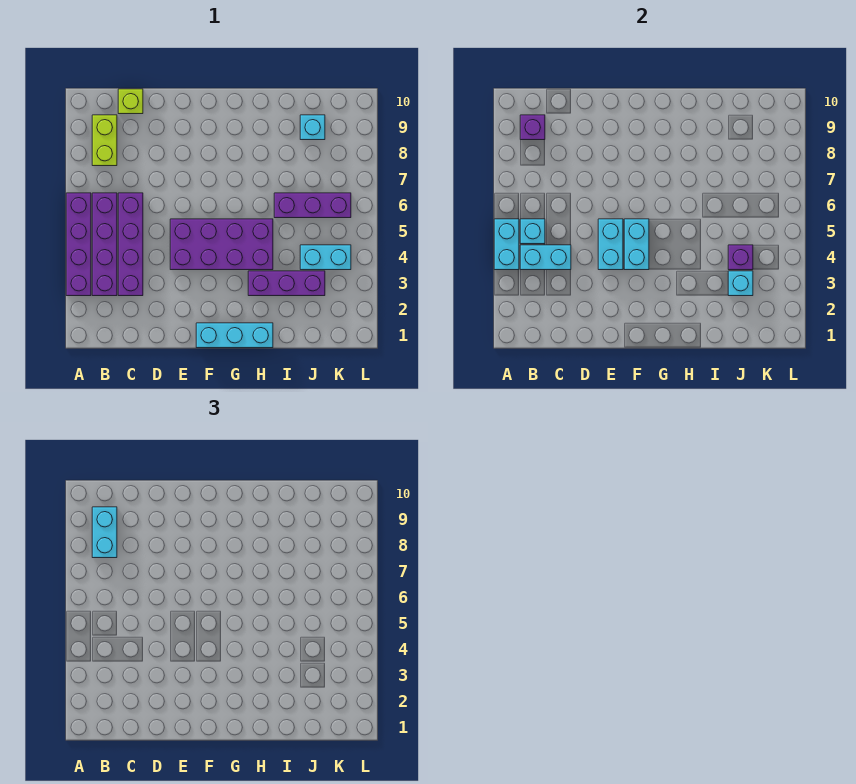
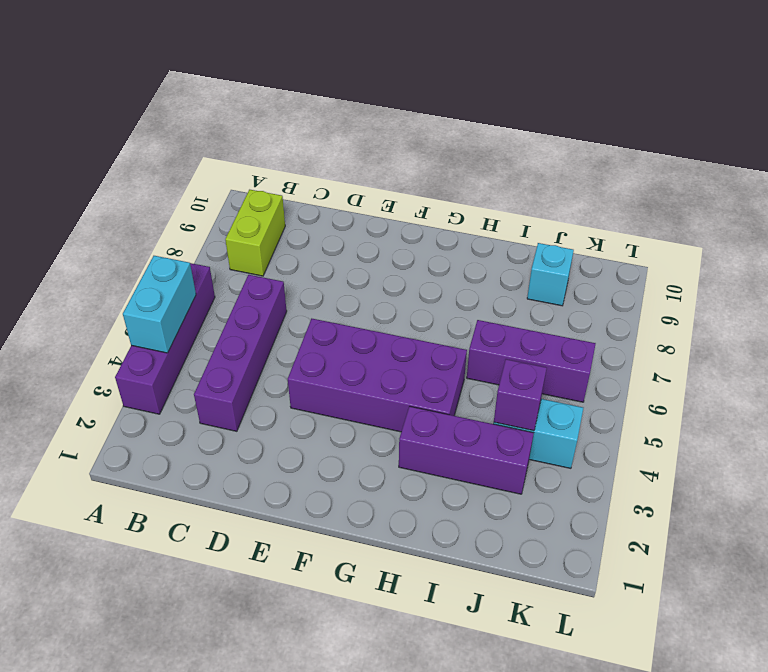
none -> purple brick B3:B6 level 1
none -> lime brick C10 level 1
none -> cyan brick F1:H1 level 1

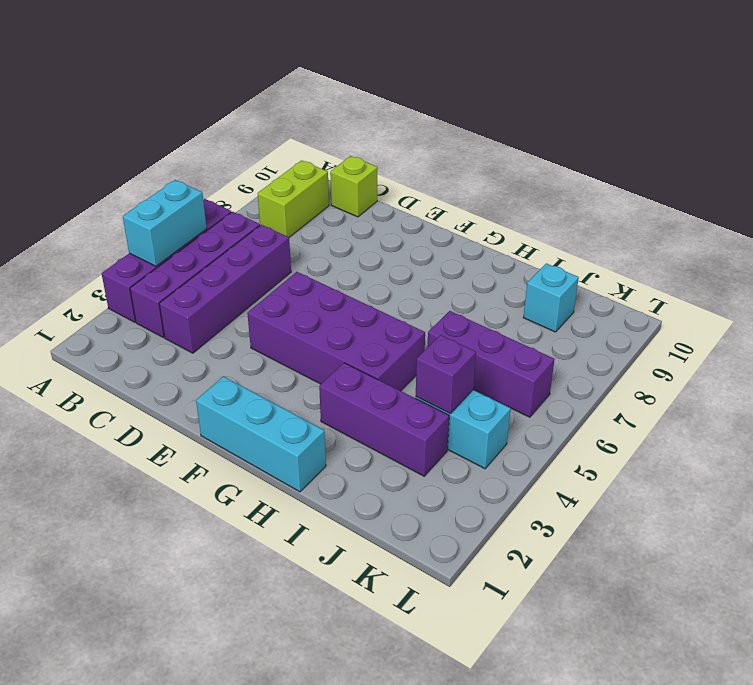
none -> cyan brick B4:C4 level 2
none -> cyan brick B5 level 2
none -> purple brick B9 level 2

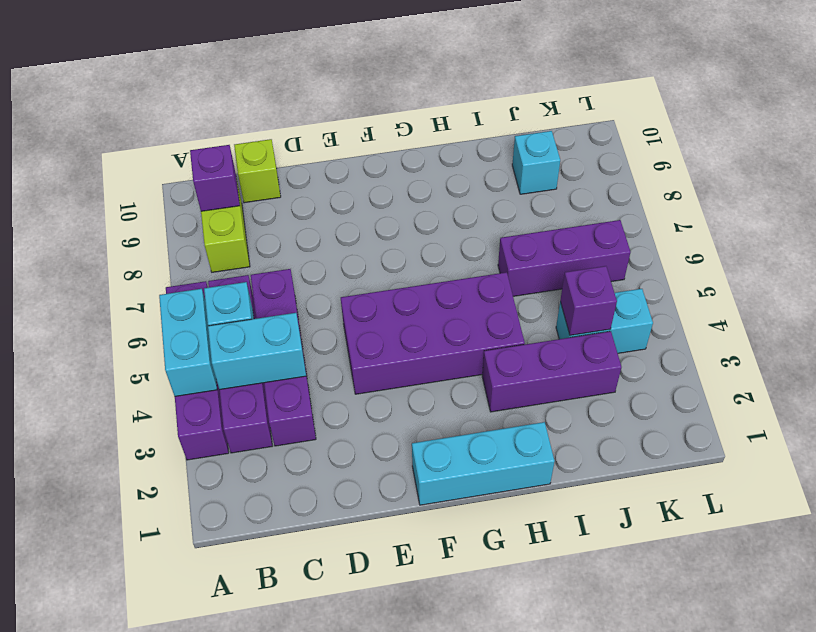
none -> cyan brick E4:E5 level 2
none -> cyan brick F4:F5 level 2
none -> cyan brick J3 level 2

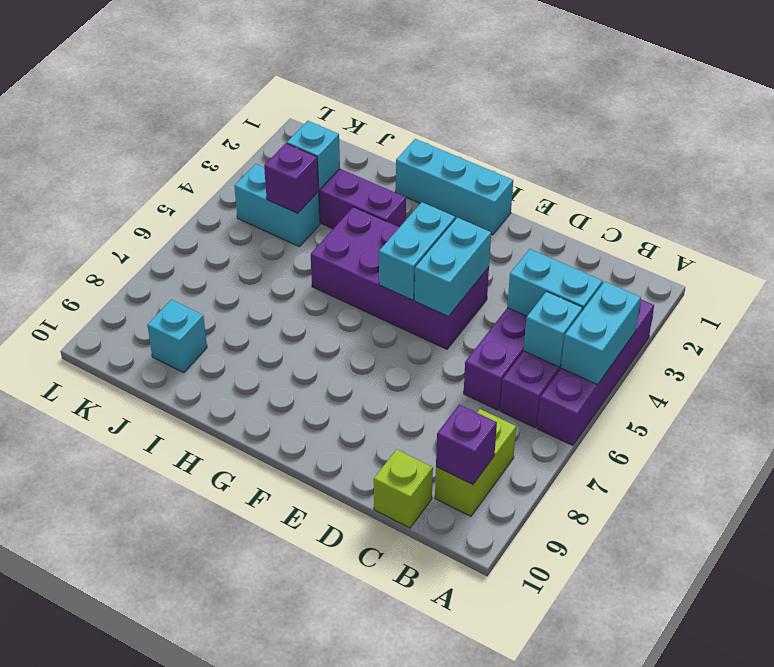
none -> purple brick I6:K6 level 1
none -> cyan brick B8:B9 level 3

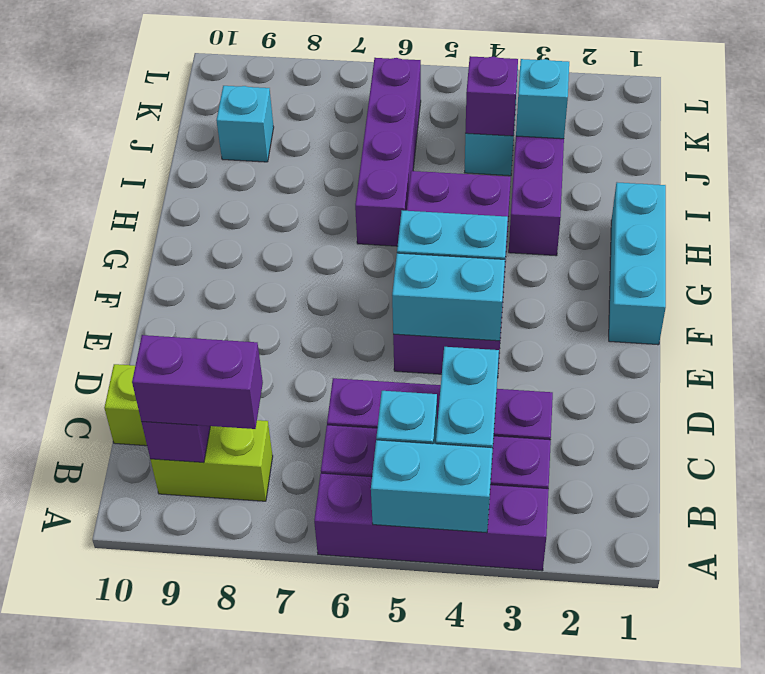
purple brick B8:B9 level 3 -> cyan brick B8:B9 level 3
purple brick H6:K6 level 1 -> purple brick I6:K6 level 1

